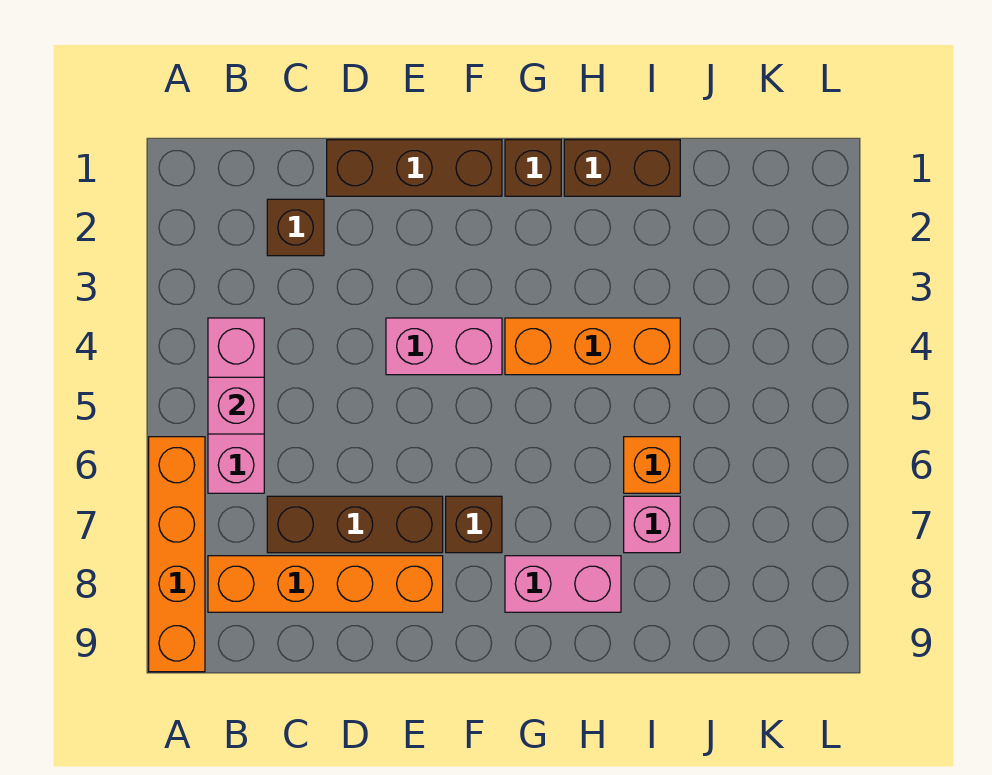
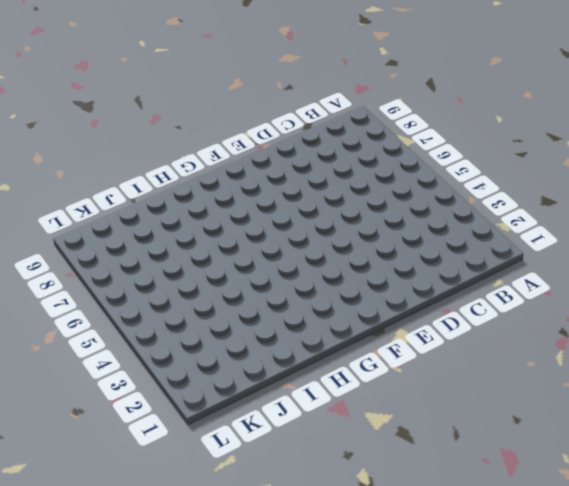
none -> orange brick A6:A9 level 1
none -> pink brick B4:B6 level 1
none -> orange brick B8:E8 level 1

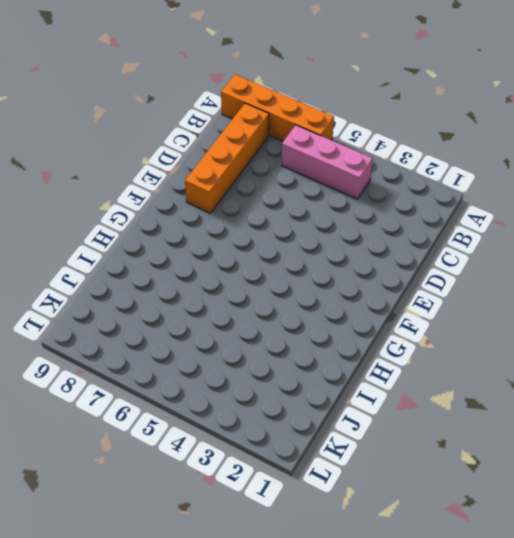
none -> brown brick C2 level 1
none -> brown brick C7:E7 level 1
none -> brown brick D1:F1 level 1

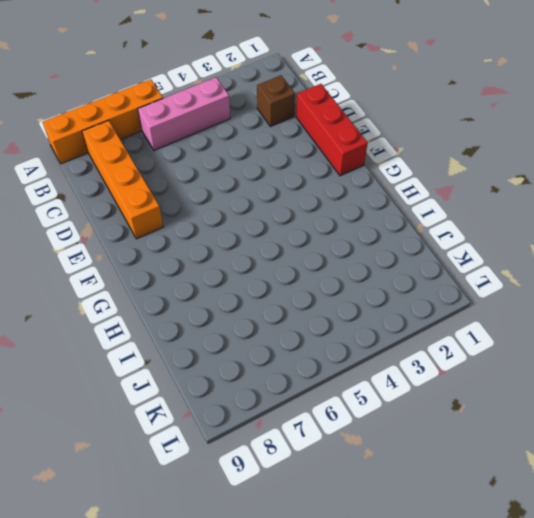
red brick D1:F1 level 1 -> brown brick D1:F1 level 1
none -> brown brick C7:E7 level 1
none -> pink brick E4:F4 level 1
none -> brown brick F7 level 1

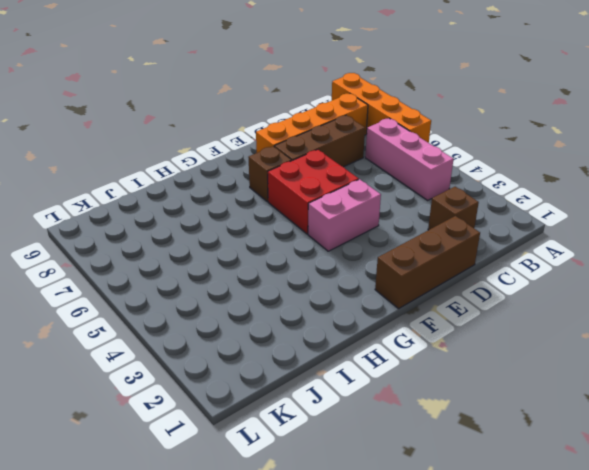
red brick E5:F6 level 1 -> none
none -> brown brick G1 level 1
none -> orange brick G4:I4 level 1
none -> pink brick G8:H8 level 1

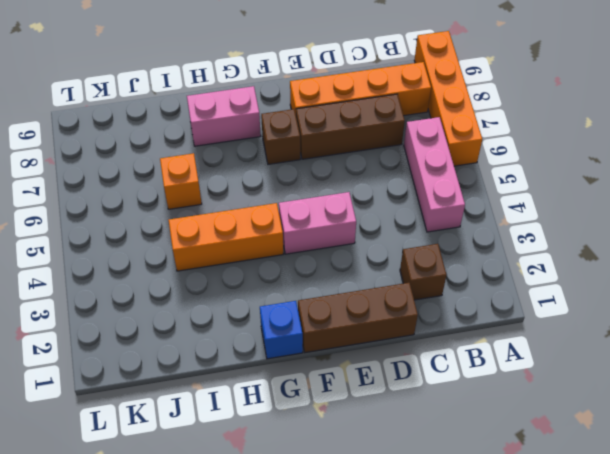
blue brick G1 level 1 -> brown brick G1 level 1
none -> brown brick H1:I1 level 1
none -> pink brick I7 level 1
none -> pink brick B5 level 2

